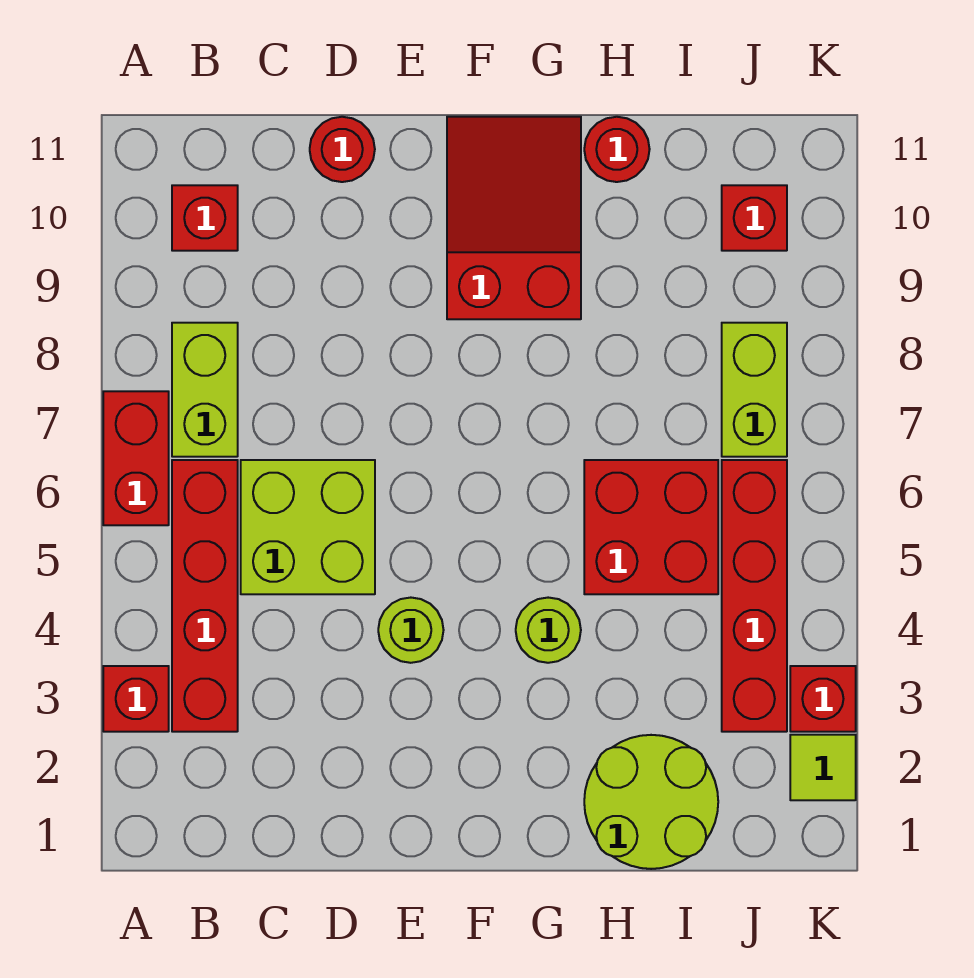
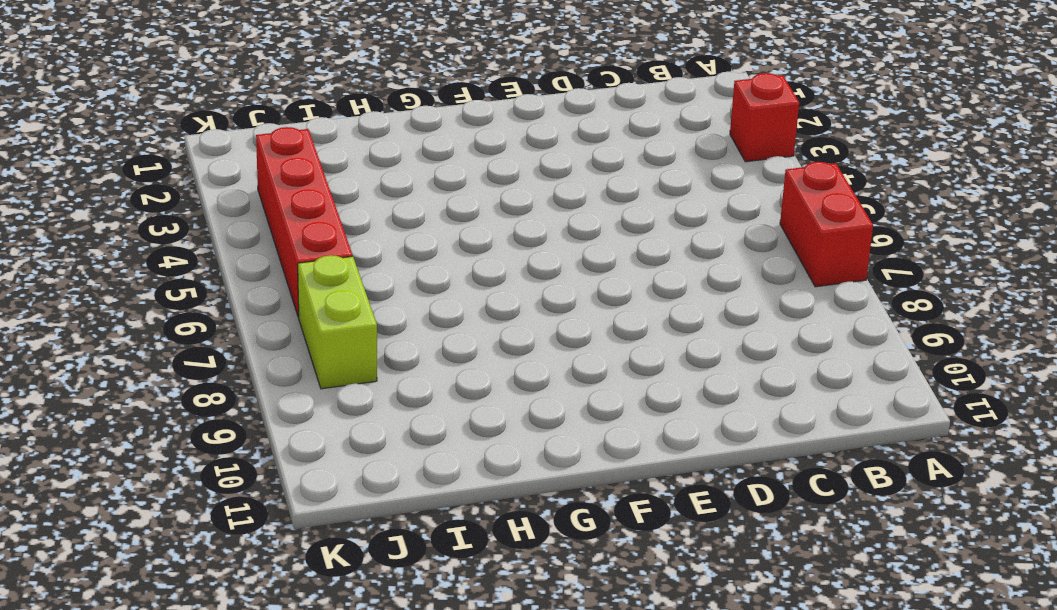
none -> red brick B3:B6 level 1
none -> lime brick B7:B8 level 1
none -> red brick B10 level 1

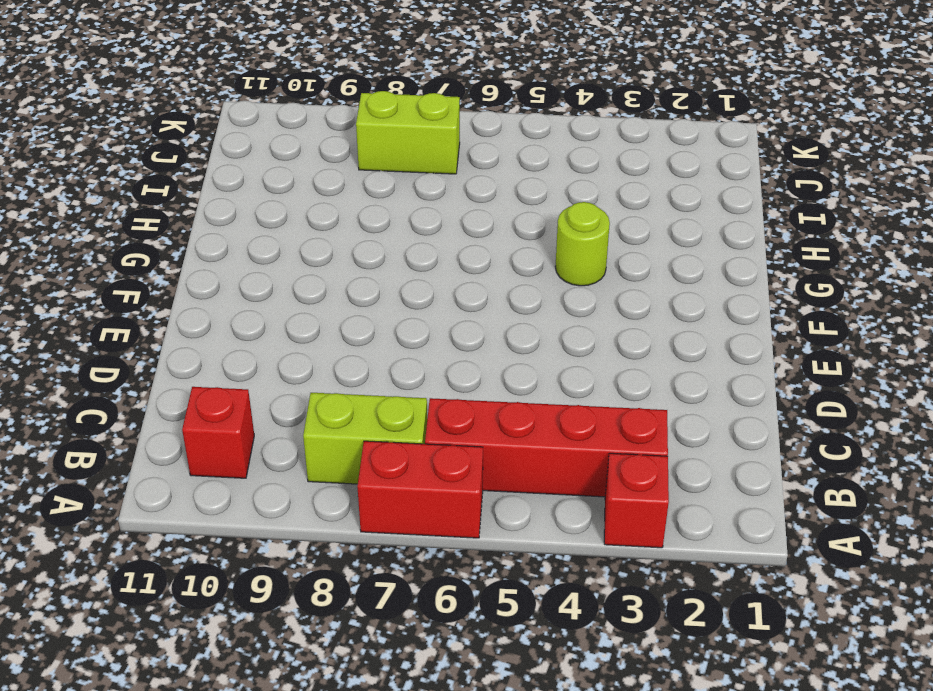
none -> lime brick C5:D6 level 1
none -> red round brick D11 level 1
none -> lime round brick E4 level 1

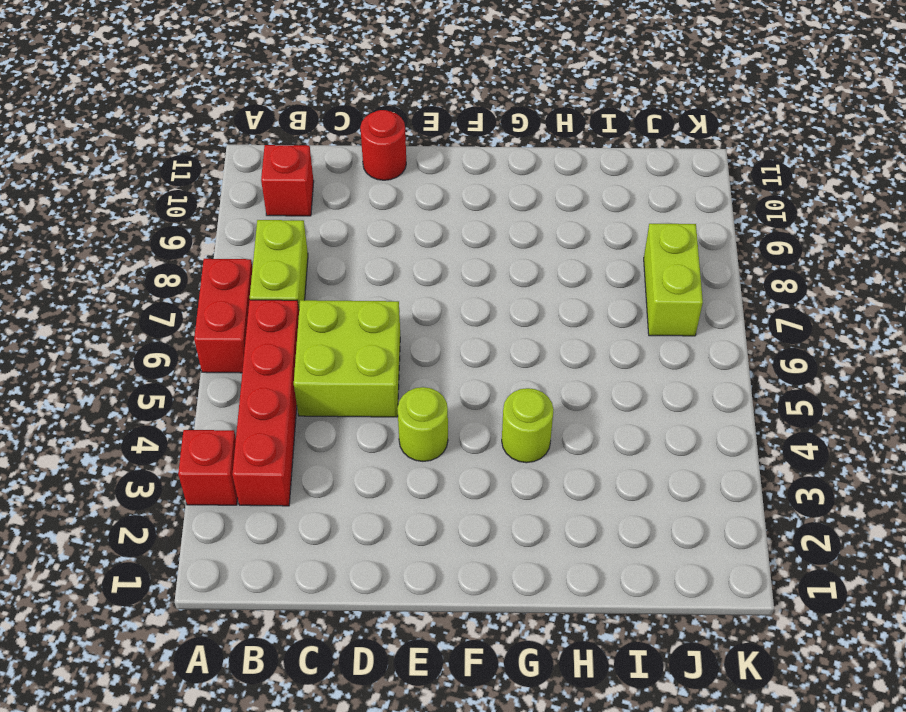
none -> red slope F9:G11 level 1 top 9
none -> lime round brick H1:I2 level 1
none -> red brick H5:I6 level 1

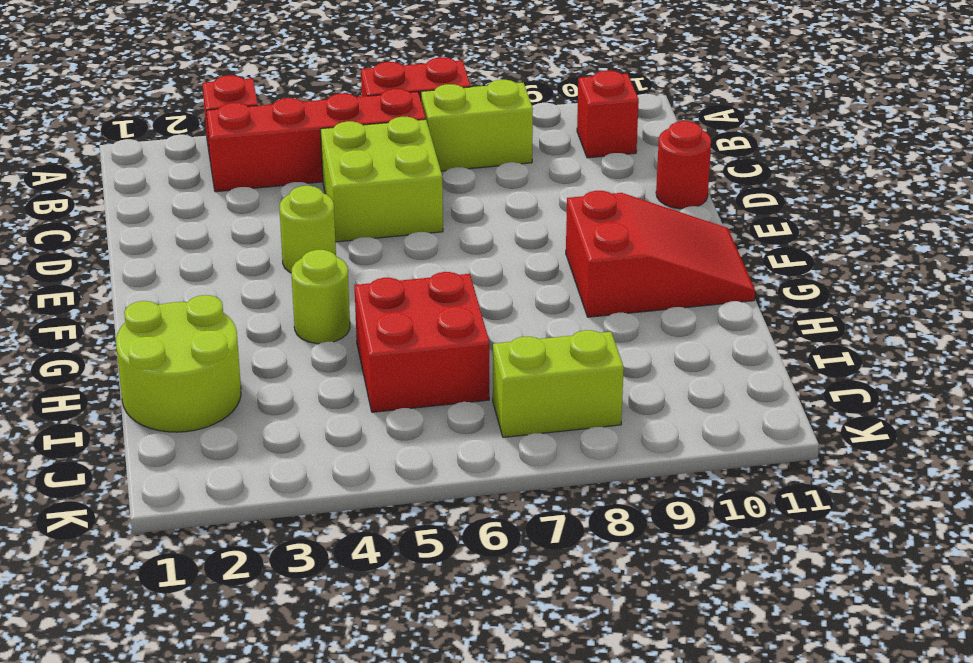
none -> red round brick H11 level 1
none -> red brick J3:J6 level 1
none -> red brick J10 level 1

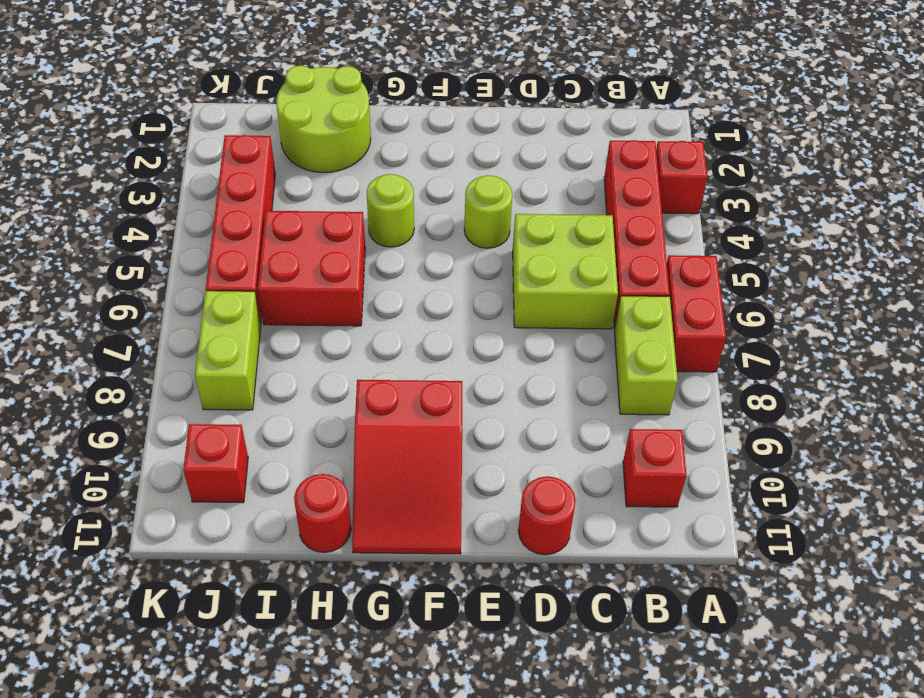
none -> lime tile K2 level 1
none -> red brick K3 level 1

